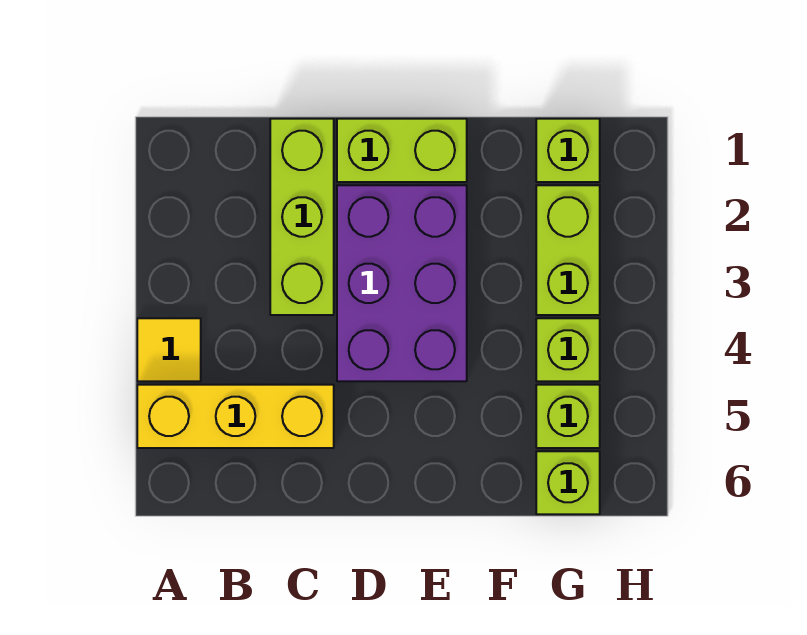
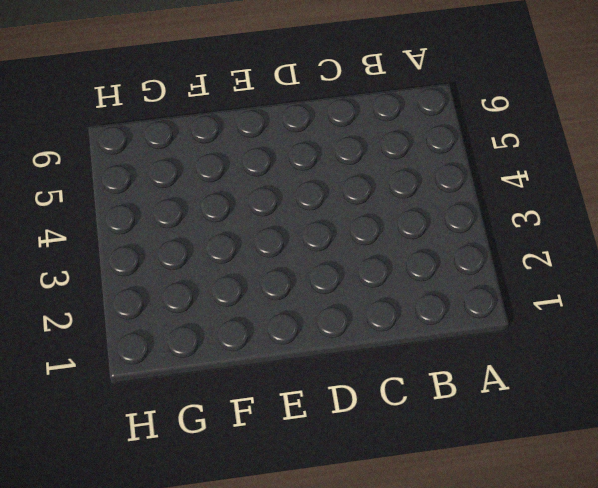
none -> yellow tile A4 level 1
none -> yellow brick A5:C5 level 1

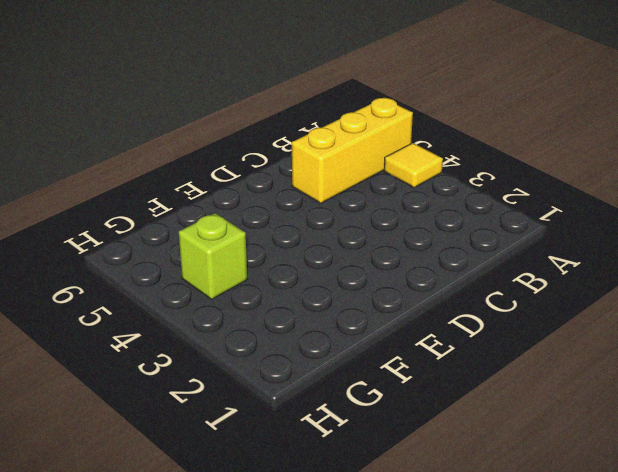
none -> lime brick C1:C3 level 1
none -> lime brick D1:E1 level 1

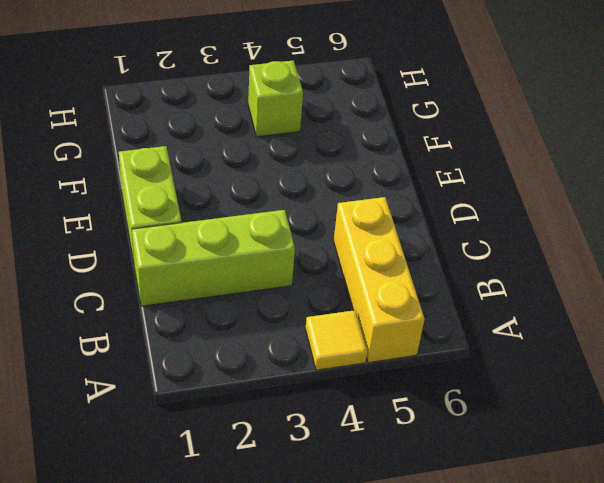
none -> purple brick D2:E4 level 1
none -> lime brick G1 level 1

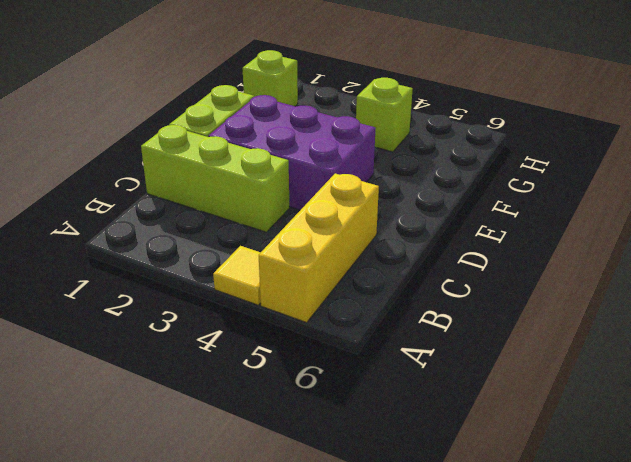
none -> lime brick G2:G3 level 1
none -> lime brick G5 level 1

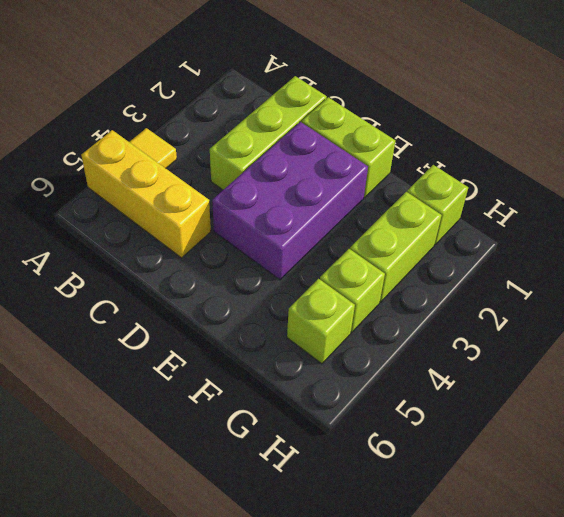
none -> lime brick G6 level 1

